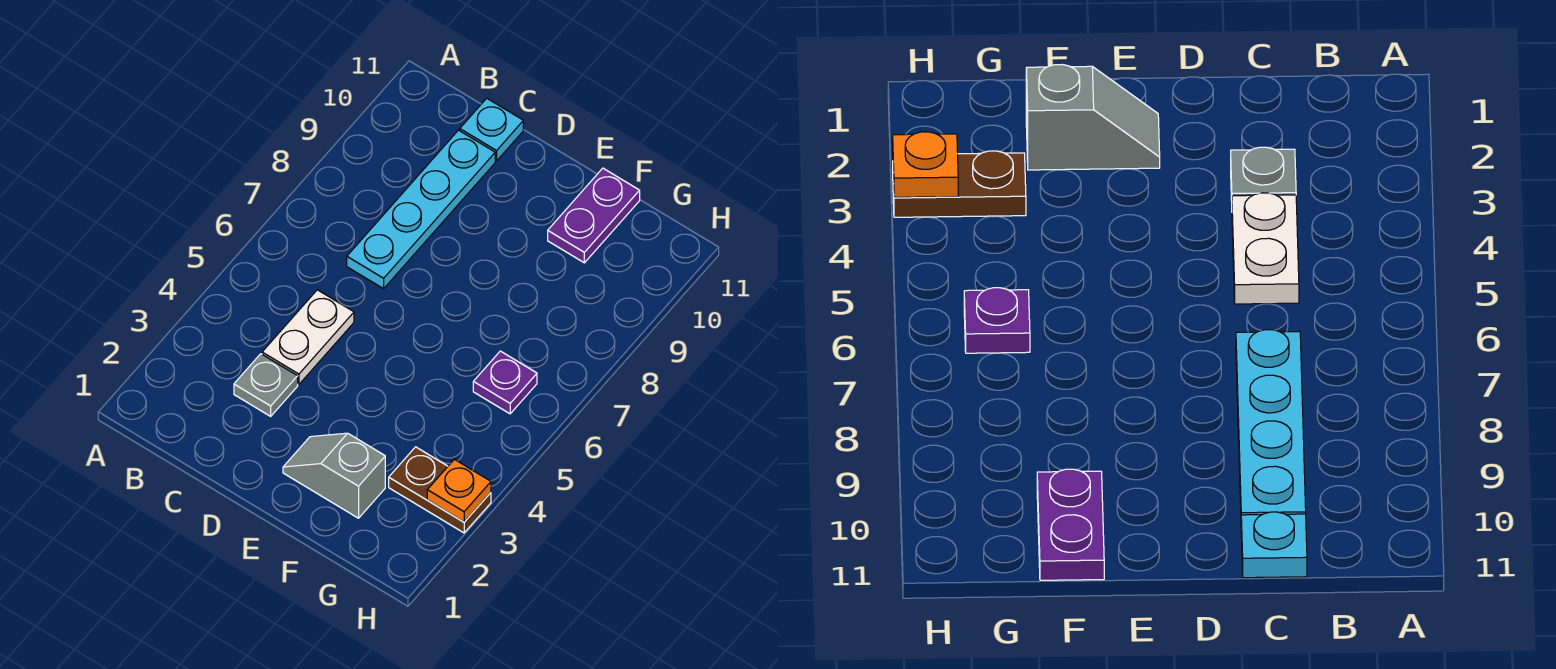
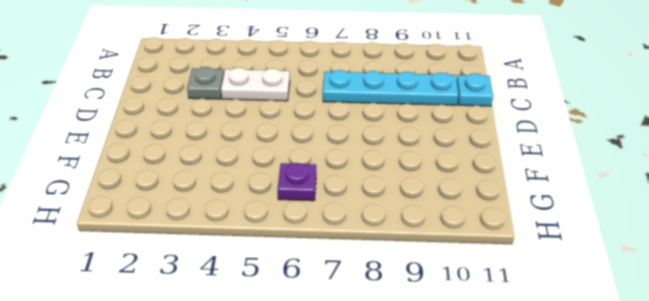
none -> grey slope E2:F2 level 1 top F
none -> purple plate F10:F11 level 1

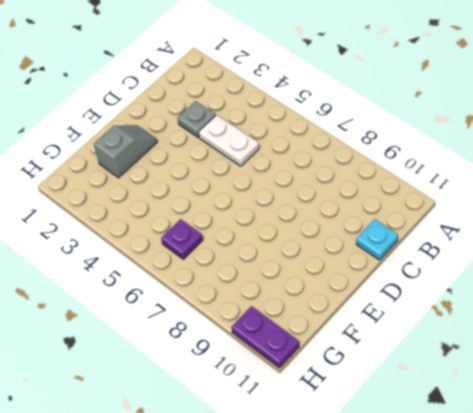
purple plate H10:H11 level 1 -> purple plate F10:F11 level 1
none -> cyan plate C7:C10 level 1
none -> brown plate G3:H3 level 1

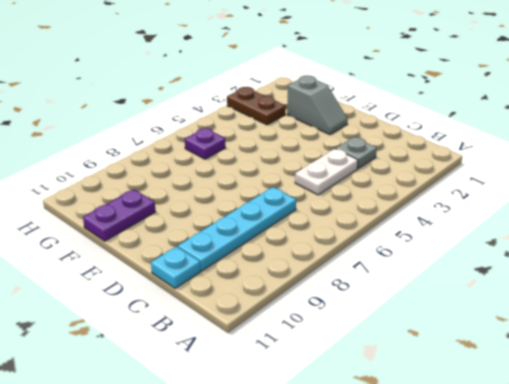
none -> orange plate H3 level 2

